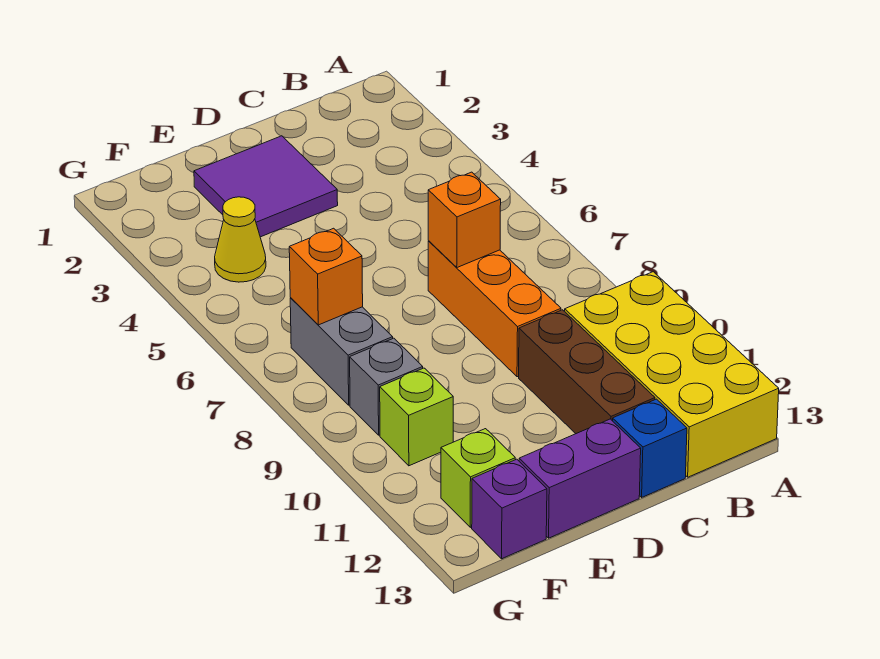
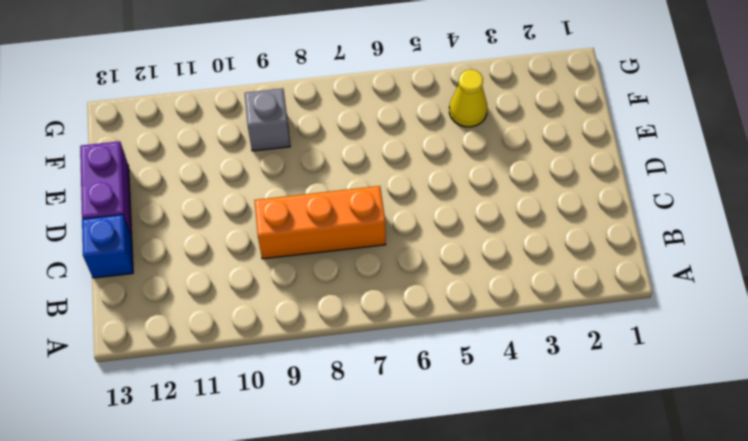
none -> yellow brick A10:B13 level 1
none -> brown brick C10:C12 level 1
none -> purple tile D2:E3 level 1

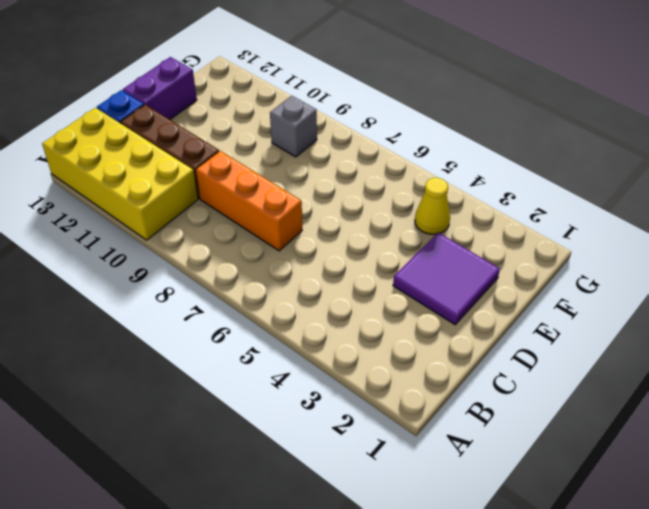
none -> grey brick F7:F8 level 1
none -> lime brick F10 level 1
none -> lime brick F12 level 1

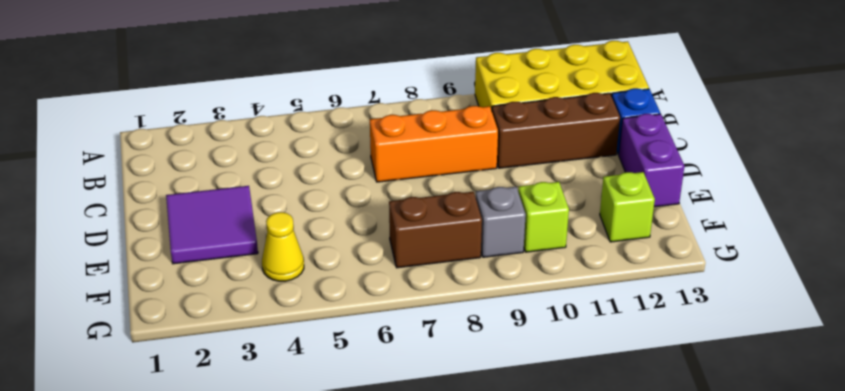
brown brick F7:F8 level 1 -> grey brick F7:F8 level 1
none -> purple brick F13 level 1
none -> orange brick C7 level 2
none -> orange brick F7 level 2

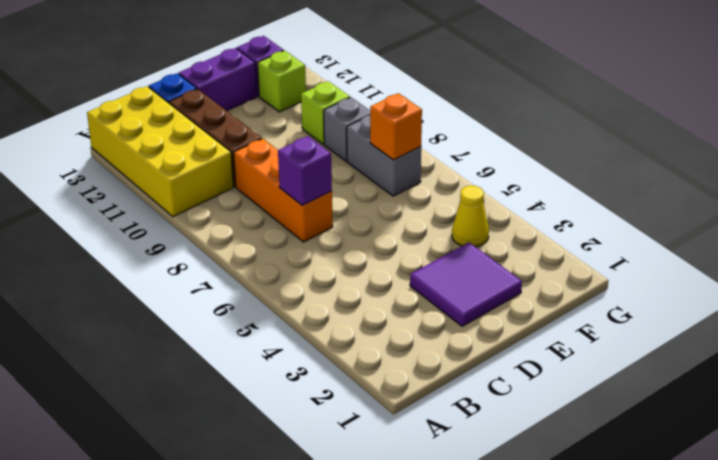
purple brick C7 level 2 -> orange brick C7 level 2

